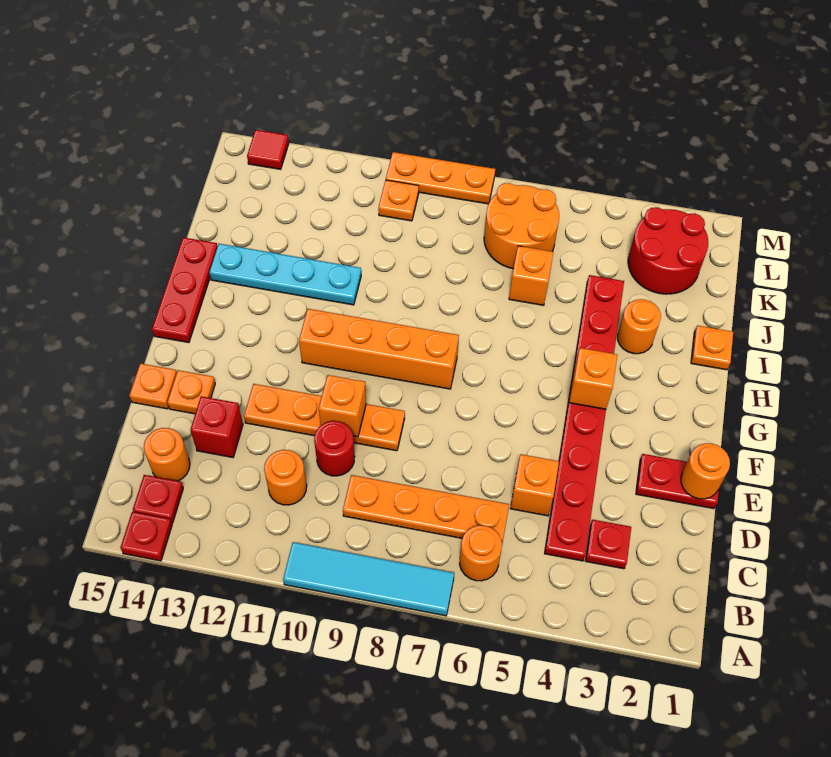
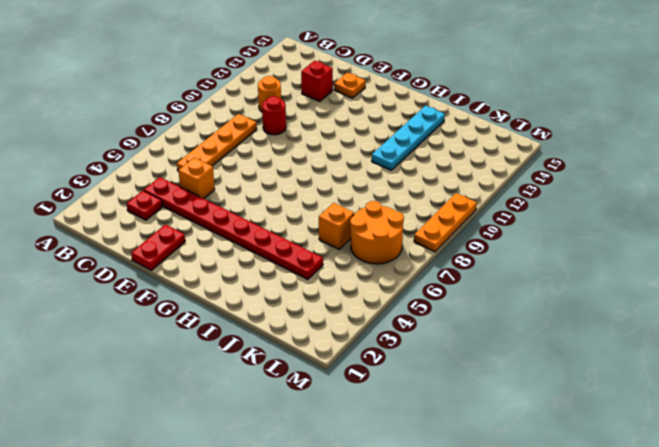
none -> cyan tile A7:A10 level 1
none -> red plate A14 level 1
none -> orange round brick B6 level 1
none -> red plate B14 level 1

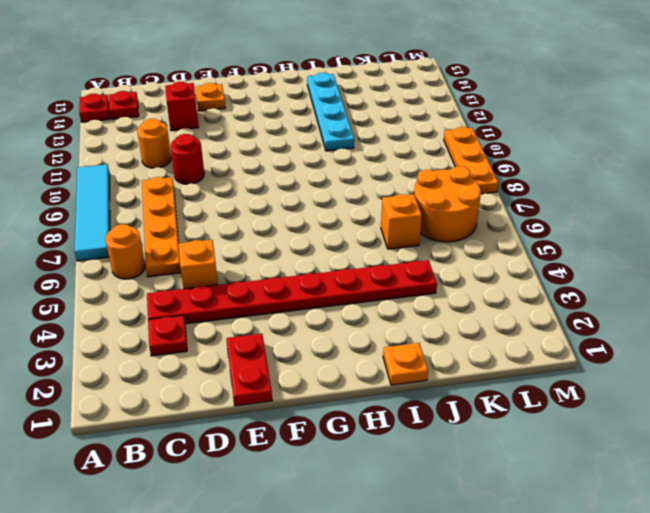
none -> orange round brick C14 level 1
none -> orange plate E9:E12 level 1
none -> orange plate E15 level 1
none -> orange brick G8:G11 level 1

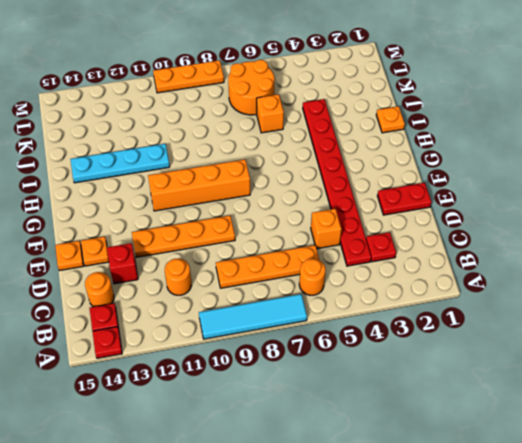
none -> red round brick D10 level 1
none -> red plate G15:I15 level 1
none -> orange round brick I3 level 1
none -> red round brick K2:L3 level 1

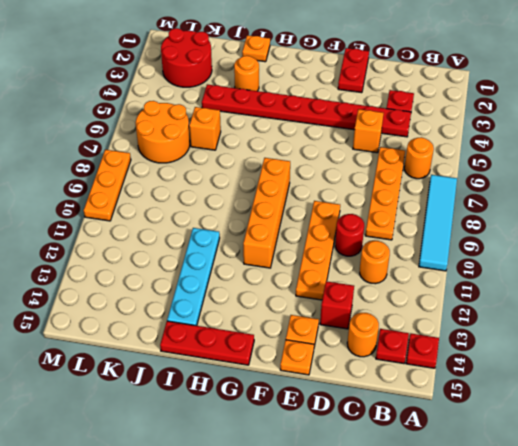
none -> orange plate L10 level 1
none -> red tile M14 level 1
none -> orange round brick E1 level 2
none -> orange brick E10 level 2

